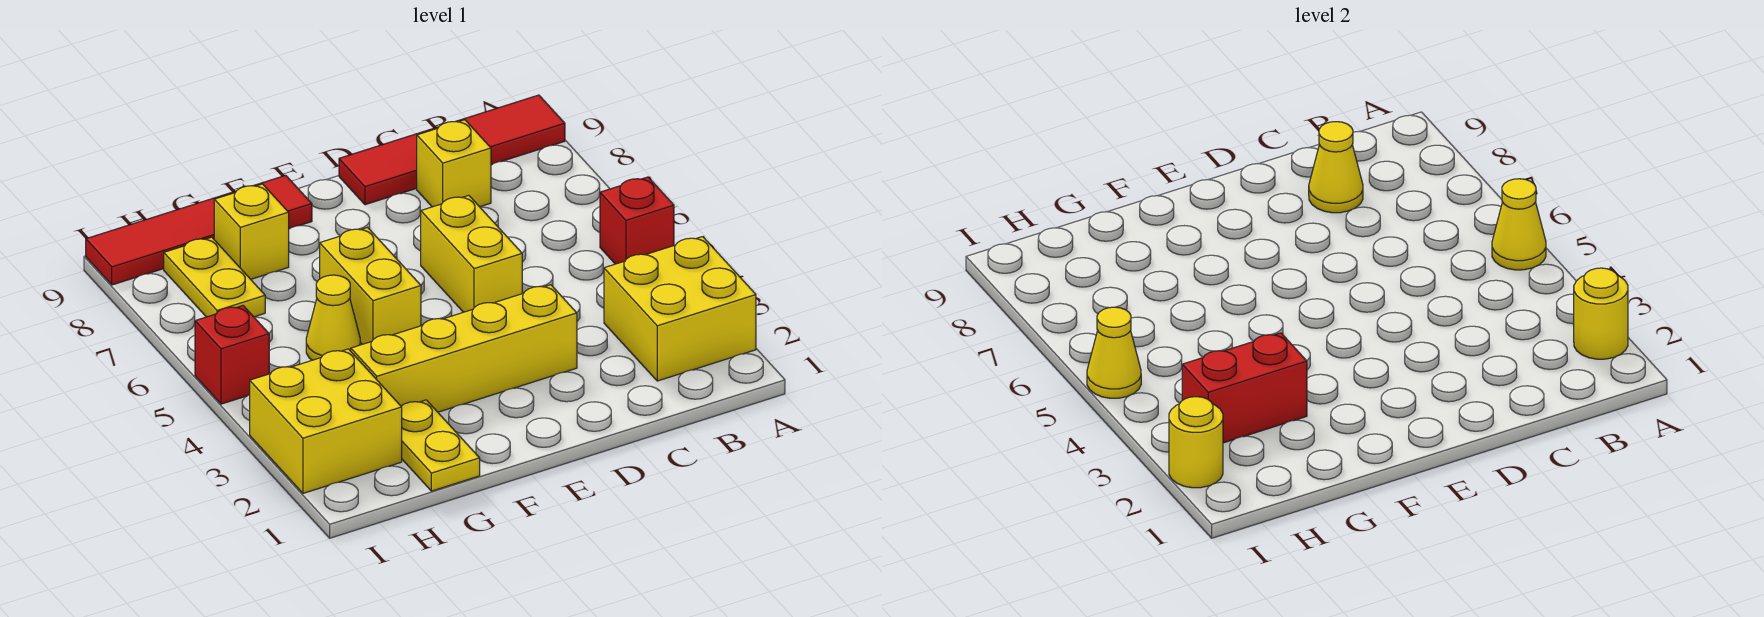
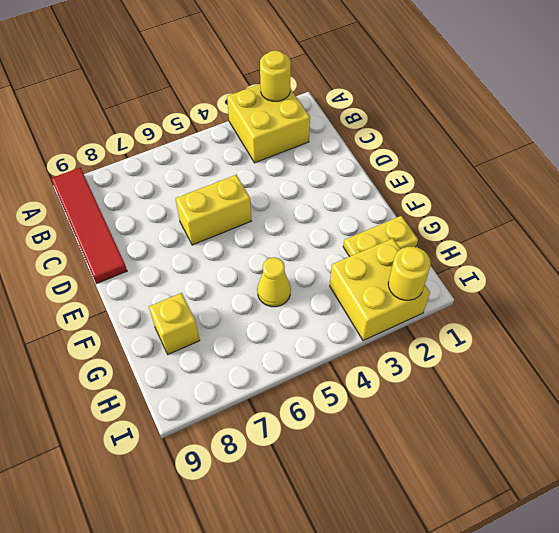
none -> red brick A5 level 1
none -> yellow brick C8 level 1
none -> yellow brick D3:G3 level 1

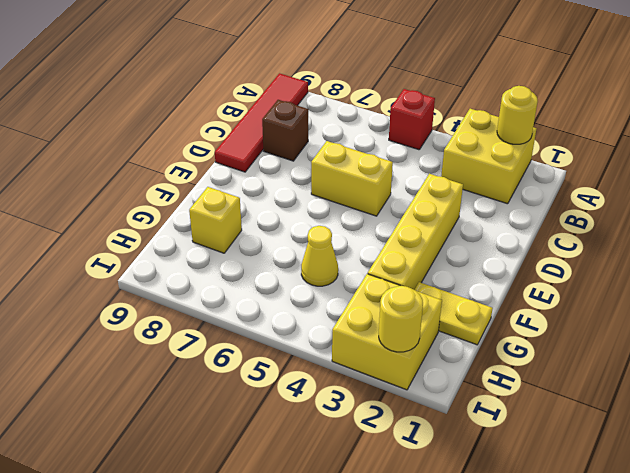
brown brick C8 level 1 -> yellow brick C8 level 1
none -> yellow brick F5:F6 level 1
none -> red tile F9:I9 level 1
none -> yellow plate H7:H8 level 1

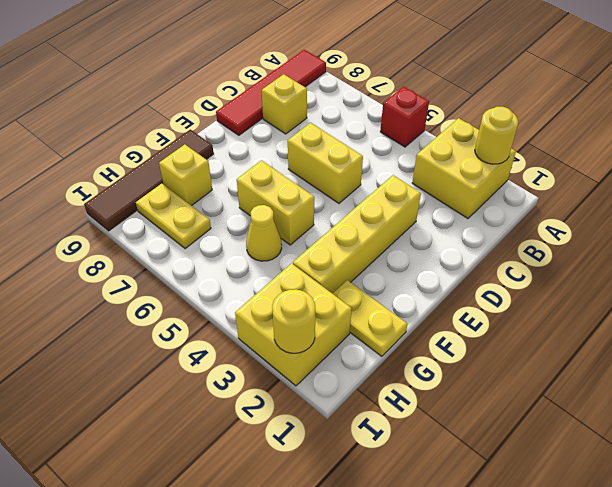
brown tile F9:I9 level 1 -> red tile F9:I9 level 1
none -> red brick I5 level 1
none -> yellow cone A5 level 2
none -> yellow cone C8 level 2

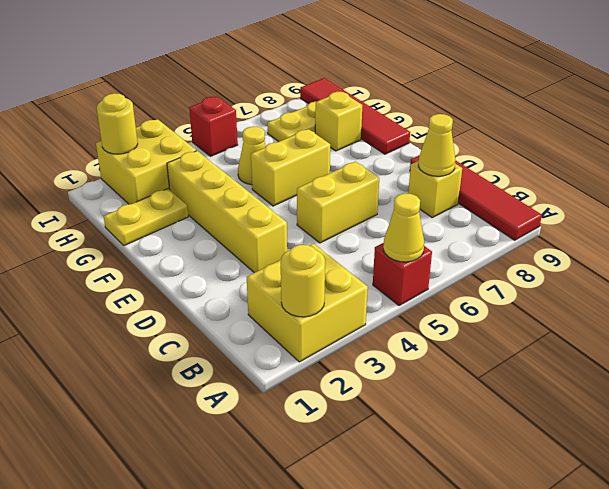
none -> red brick G3:H3 level 2
none -> yellow cone I5 level 2

